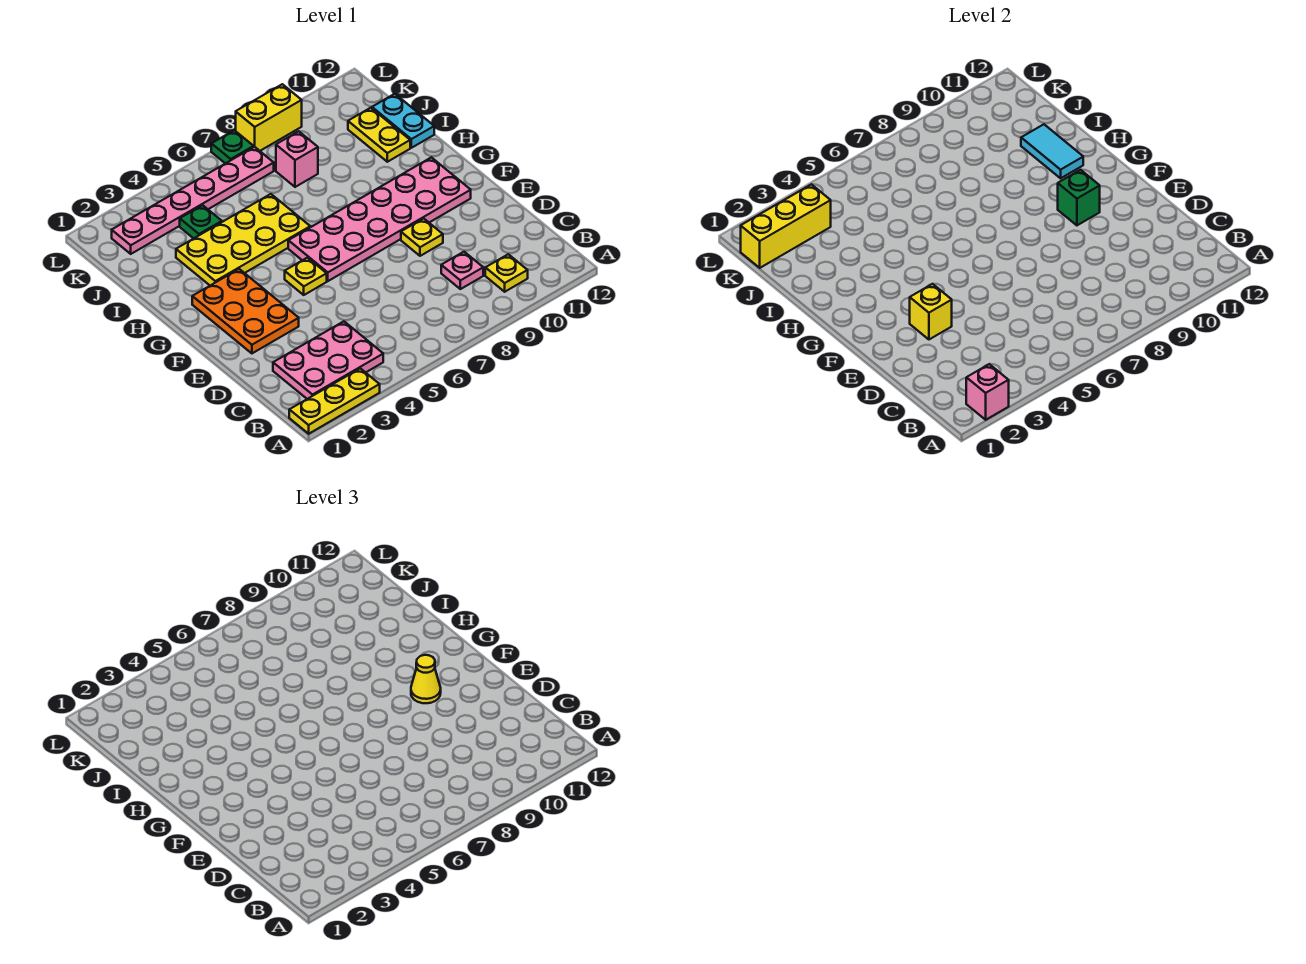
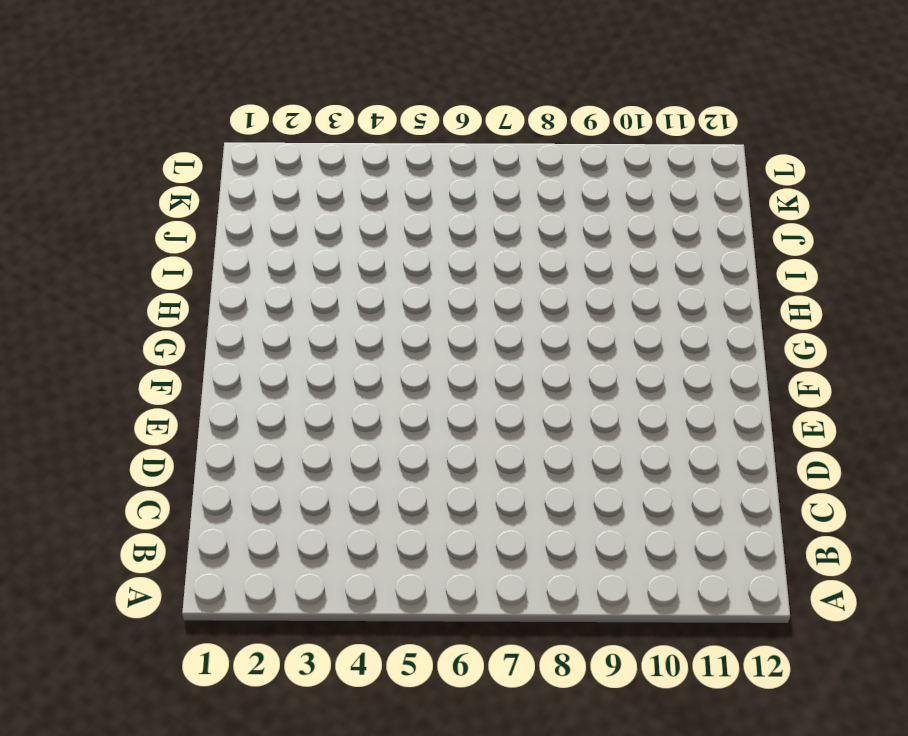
none -> yellow plate A1:A3 level 1
none -> pink plate B2:C4 level 1
none -> yellow plate B10 level 1

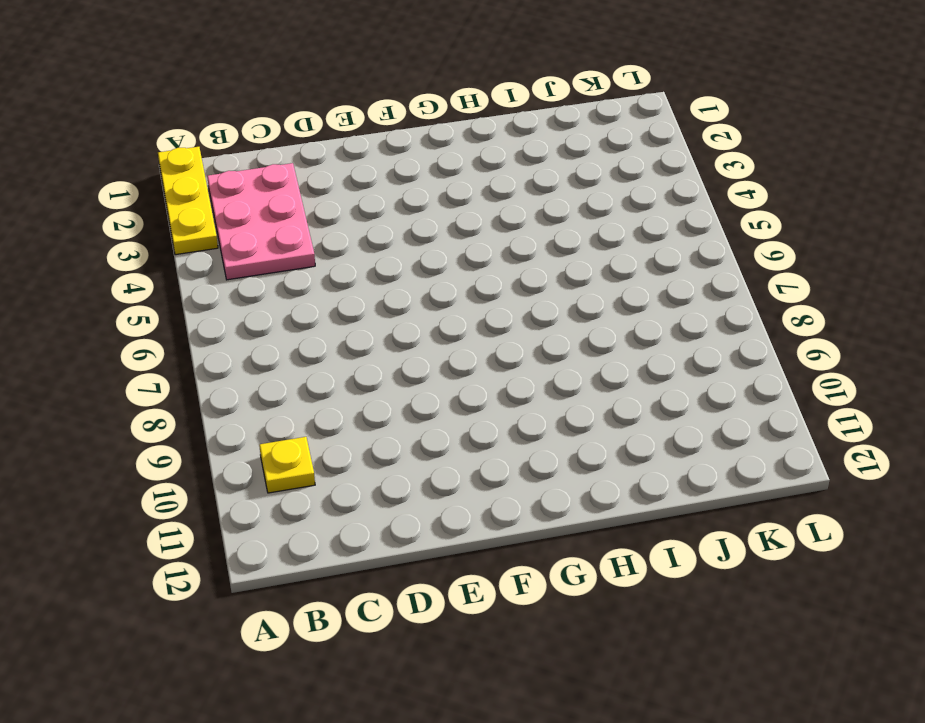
none -> pink plate C9 level 1
none -> orange plate E2:G3 level 1
none -> yellow plate E9 level 1

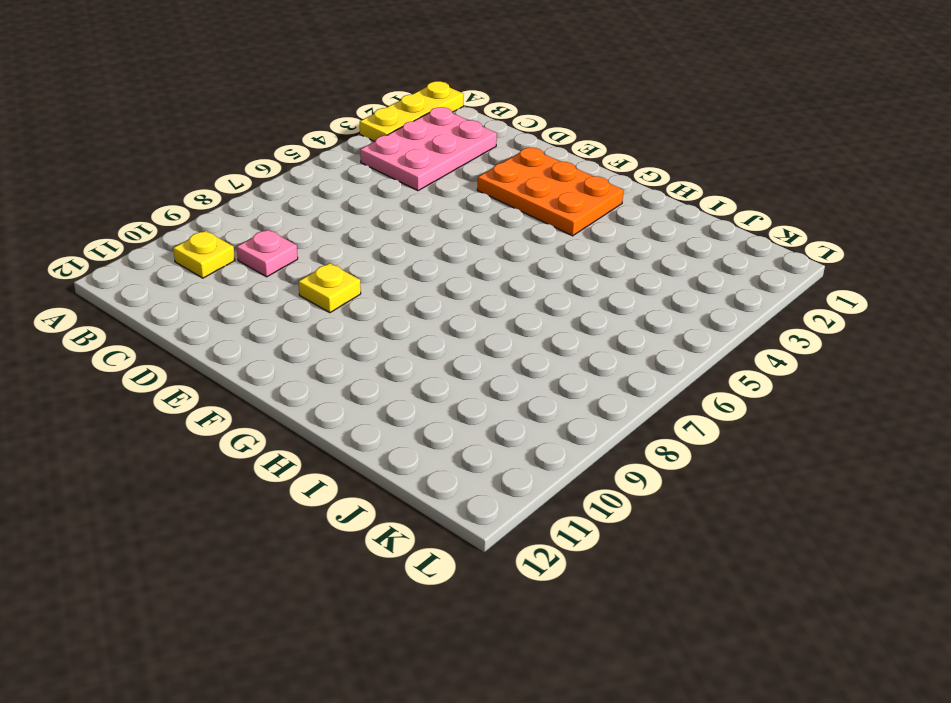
none -> yellow plate F5 level 1
none -> pink plate F6:G11 level 1
none -> yellow plate H3:I6 level 1

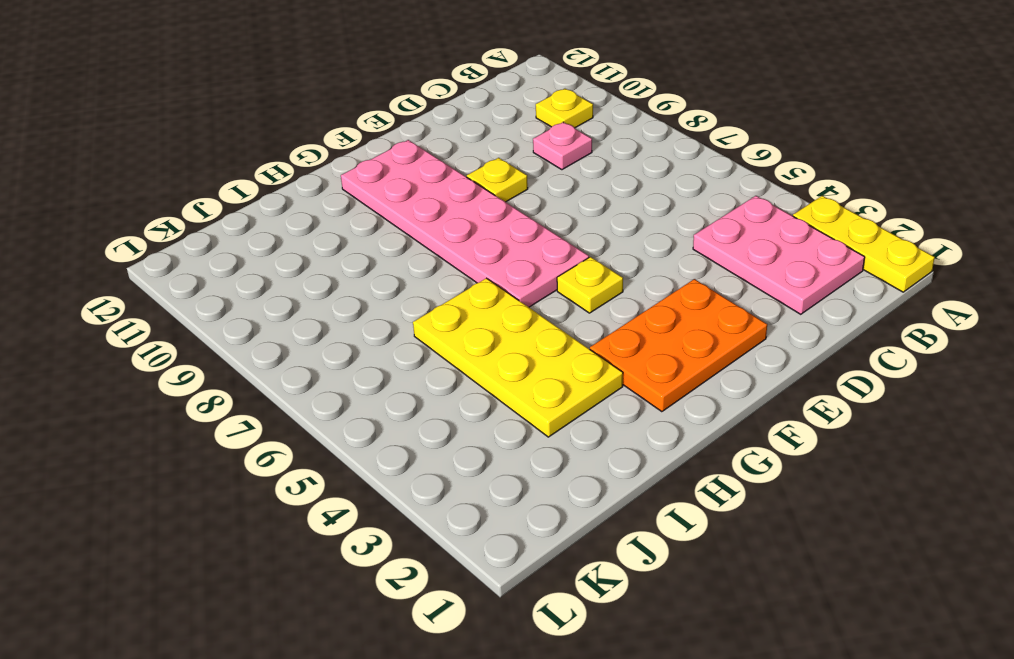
none -> yellow plate I11:J11 level 1
none -> cyan plate I12:J12 level 1
none -> green plate J4 level 1

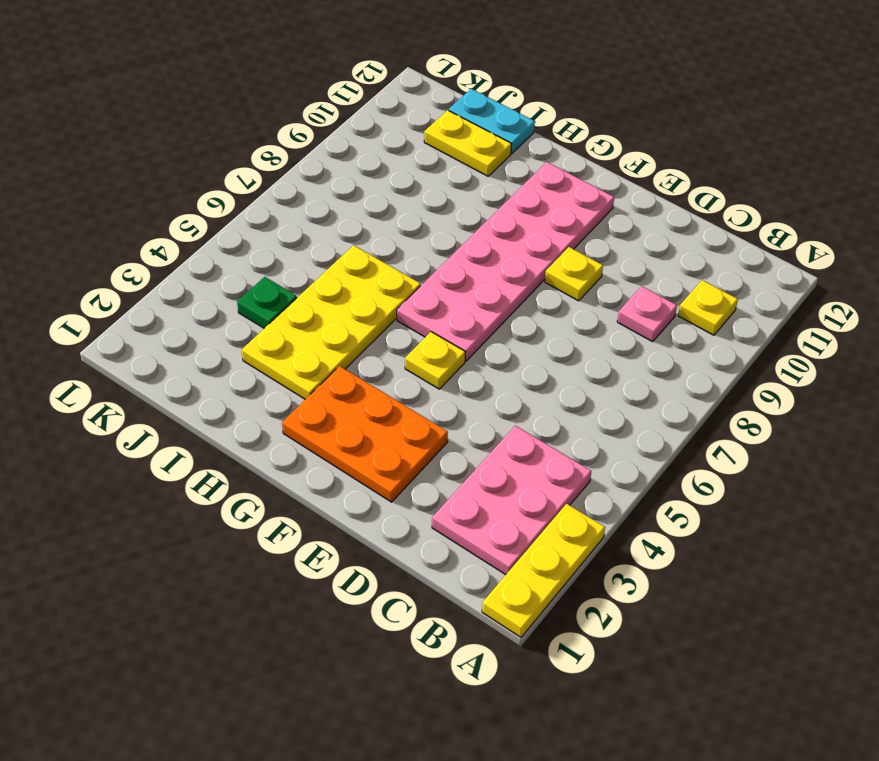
none -> pink brick J8 level 1
none -> pink plate K2:K7 level 1
none -> green plate L7 level 1

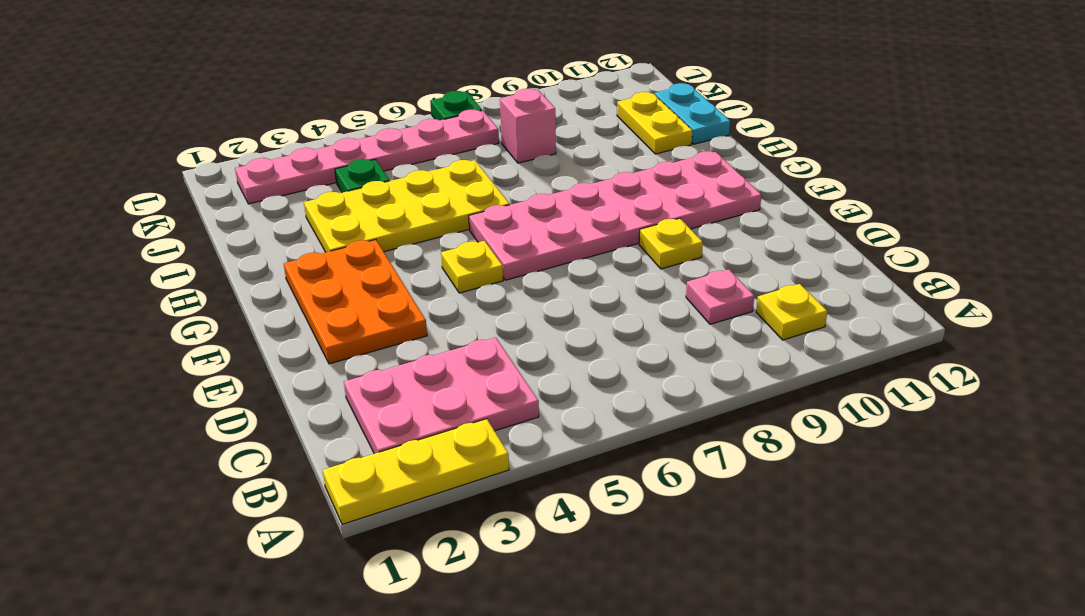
none -> yellow brick L8:L9 level 1
none -> pink brick A2 level 2
none -> yellow brick E3 level 2

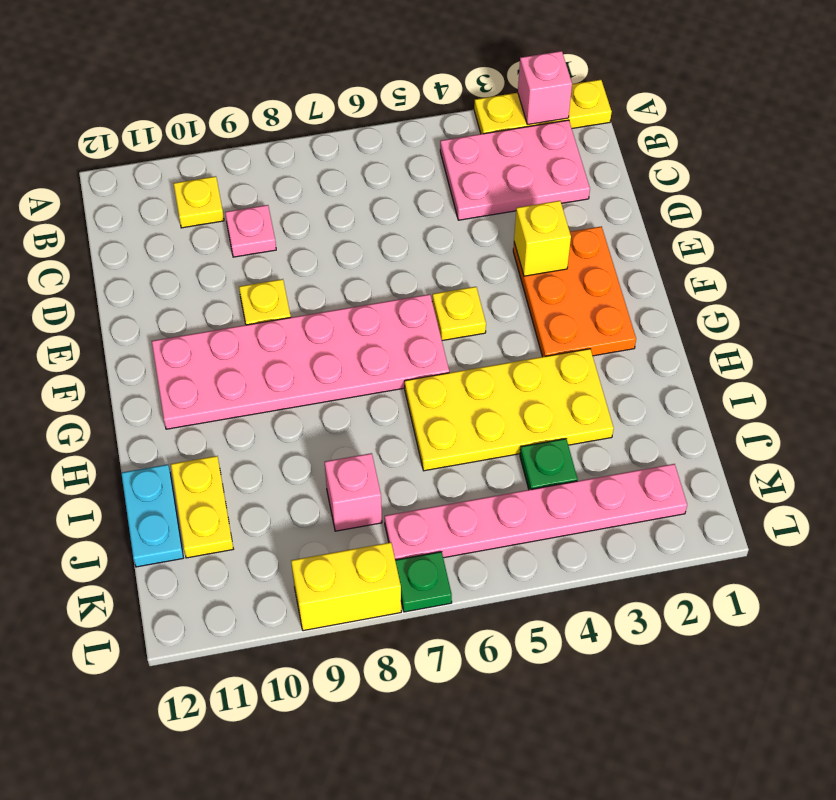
none -> green brick F10 level 2
none -> cyan tile H11:I11 level 2
none -> yellow brick K1:K3 level 2

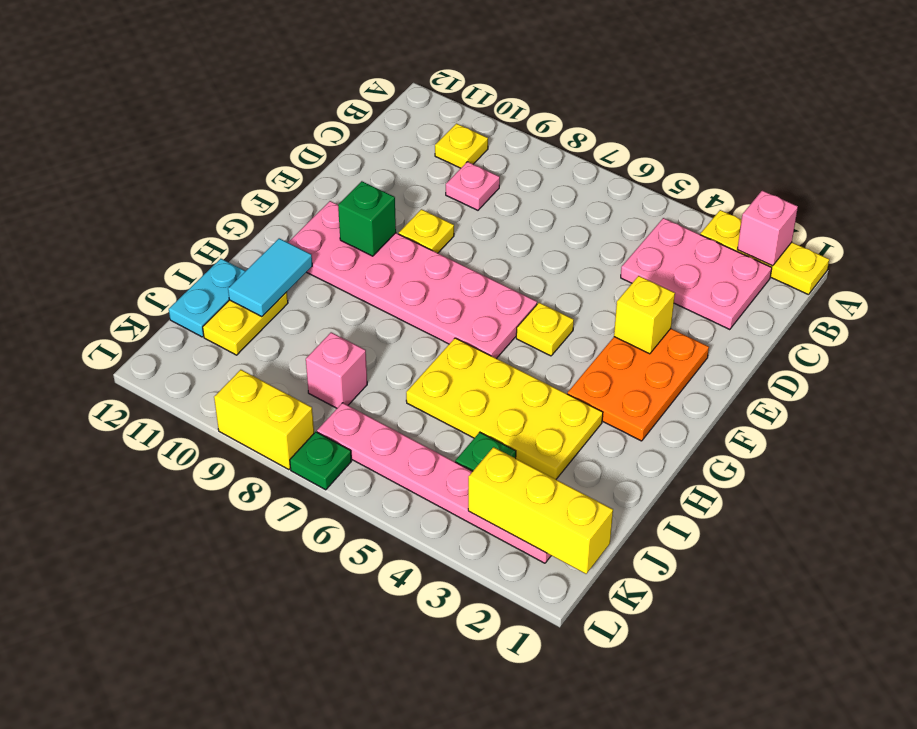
none -> yellow cone F10 level 3

